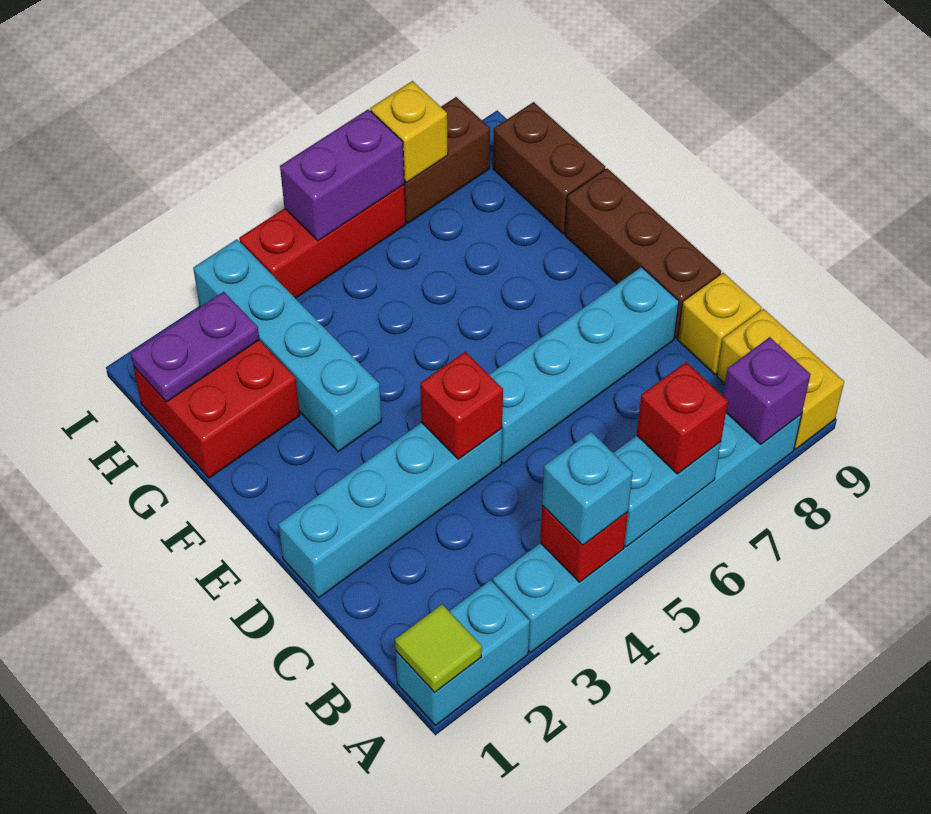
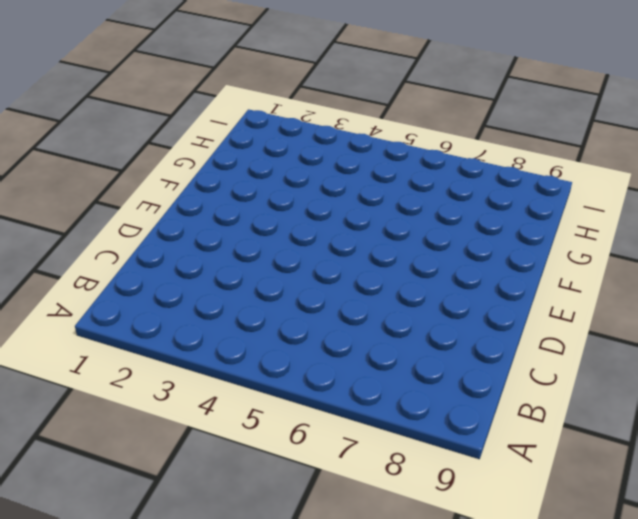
none -> cyan brick A1:A2 level 1
none -> cyan brick A3:A8 level 1
none -> yellow brick A9:B9 level 1

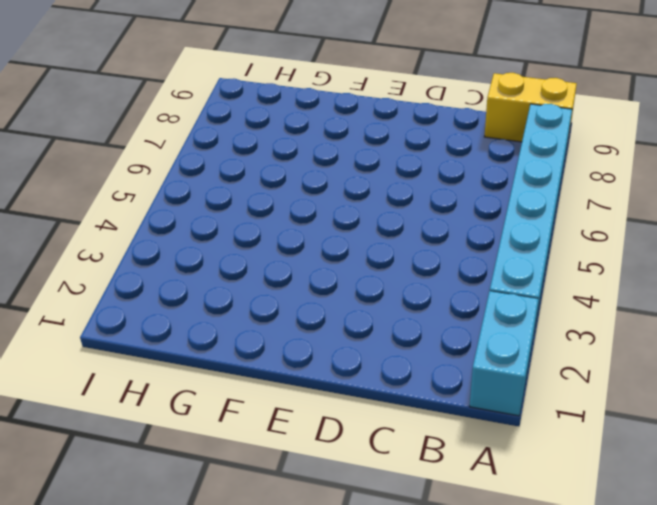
none -> yellow brick C9 level 1
none -> cyan brick D1:D4 level 1
none -> cyan brick D5:D8 level 1

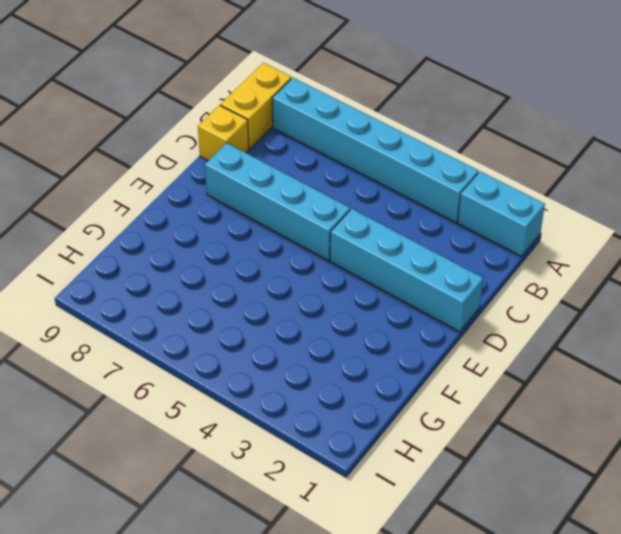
none -> brown brick D9:F9 level 1
none -> cyan brick F3:I3 level 1
none -> red brick G1:H2 level 1

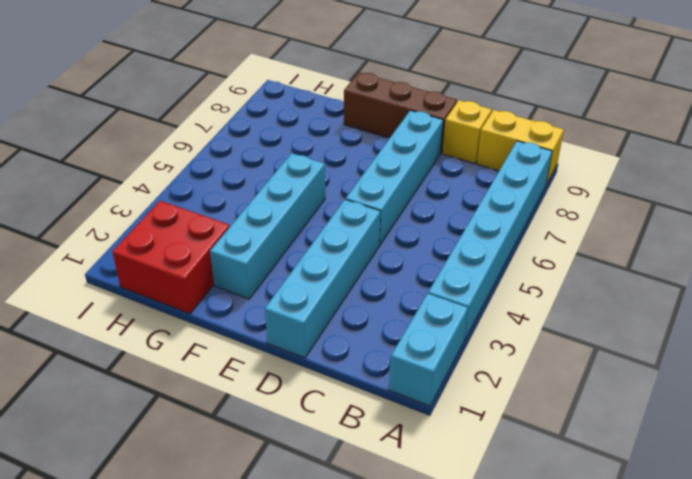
cyan brick F2:F5 level 1 -> cyan brick F3:I3 level 1
none -> brown brick G9:H9 level 1
none -> red brick I4:I6 level 1
none -> brown brick I7:I8 level 1

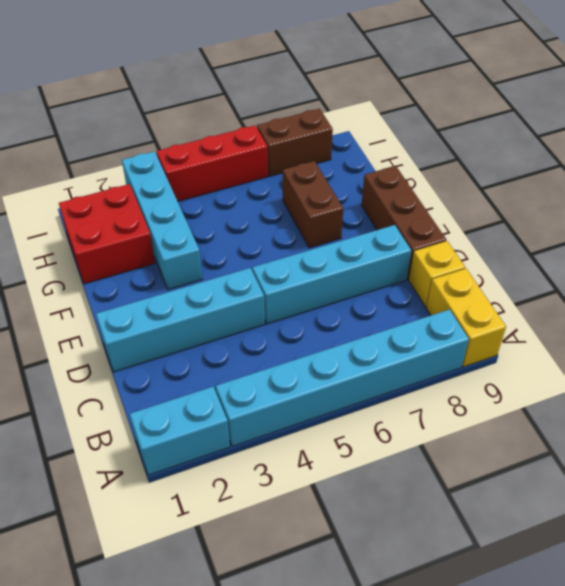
brown brick F7:G7 level 1 -> brown brick G9:H9 level 1
none -> lime tile A1 level 2
none -> red brick A4 level 2
none -> cyan brick A5:A6 level 2

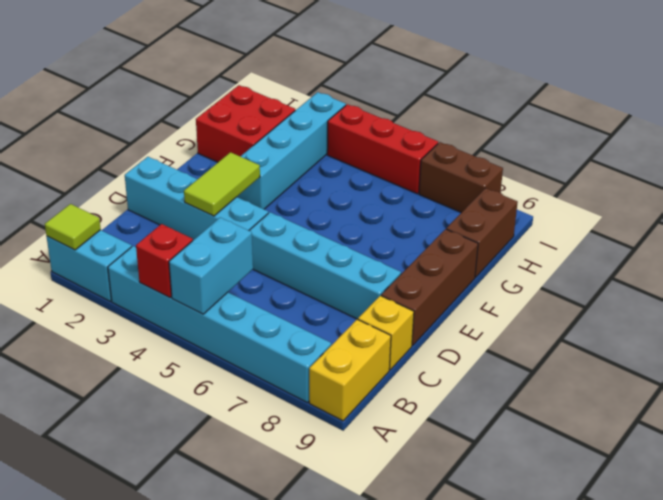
cyan brick A5:B5 level 2 -> cyan brick A5:A6 level 2
lime tile D3:E3 level 2 -> none
none -> purple brick A8 level 2
none -> red brick D4 level 2
none -> purple plate H1:H2 level 2

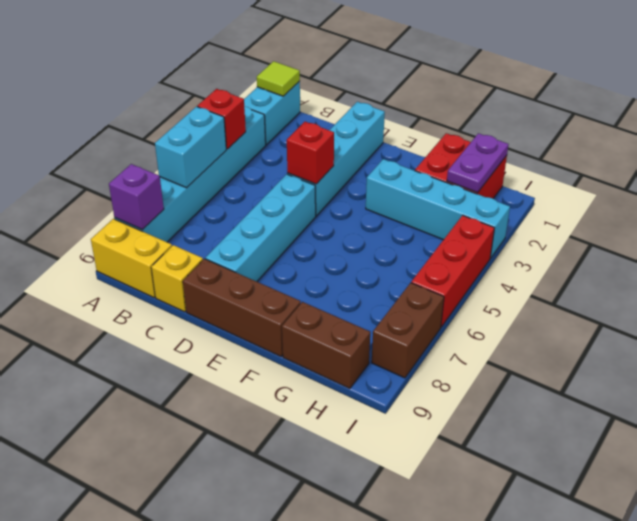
none -> purple brick I5:I6 level 2
none -> yellow brick I7 level 2
none -> cyan brick A4 level 3

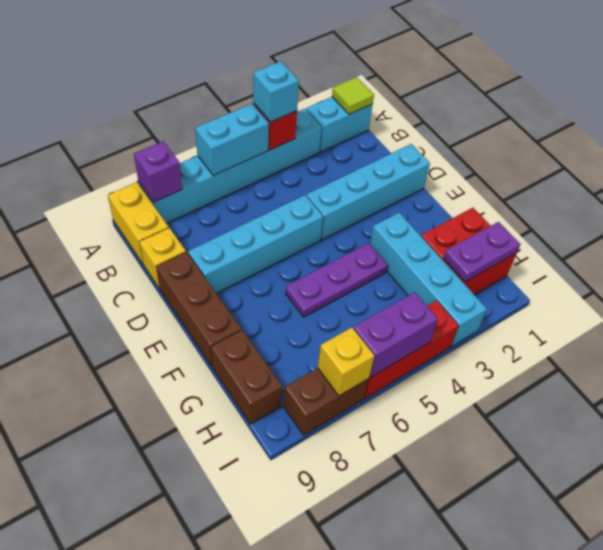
purple plate F4:F6 level 1 -> none
none -> red brick D4 level 2
none -> red brick A6 level 3

